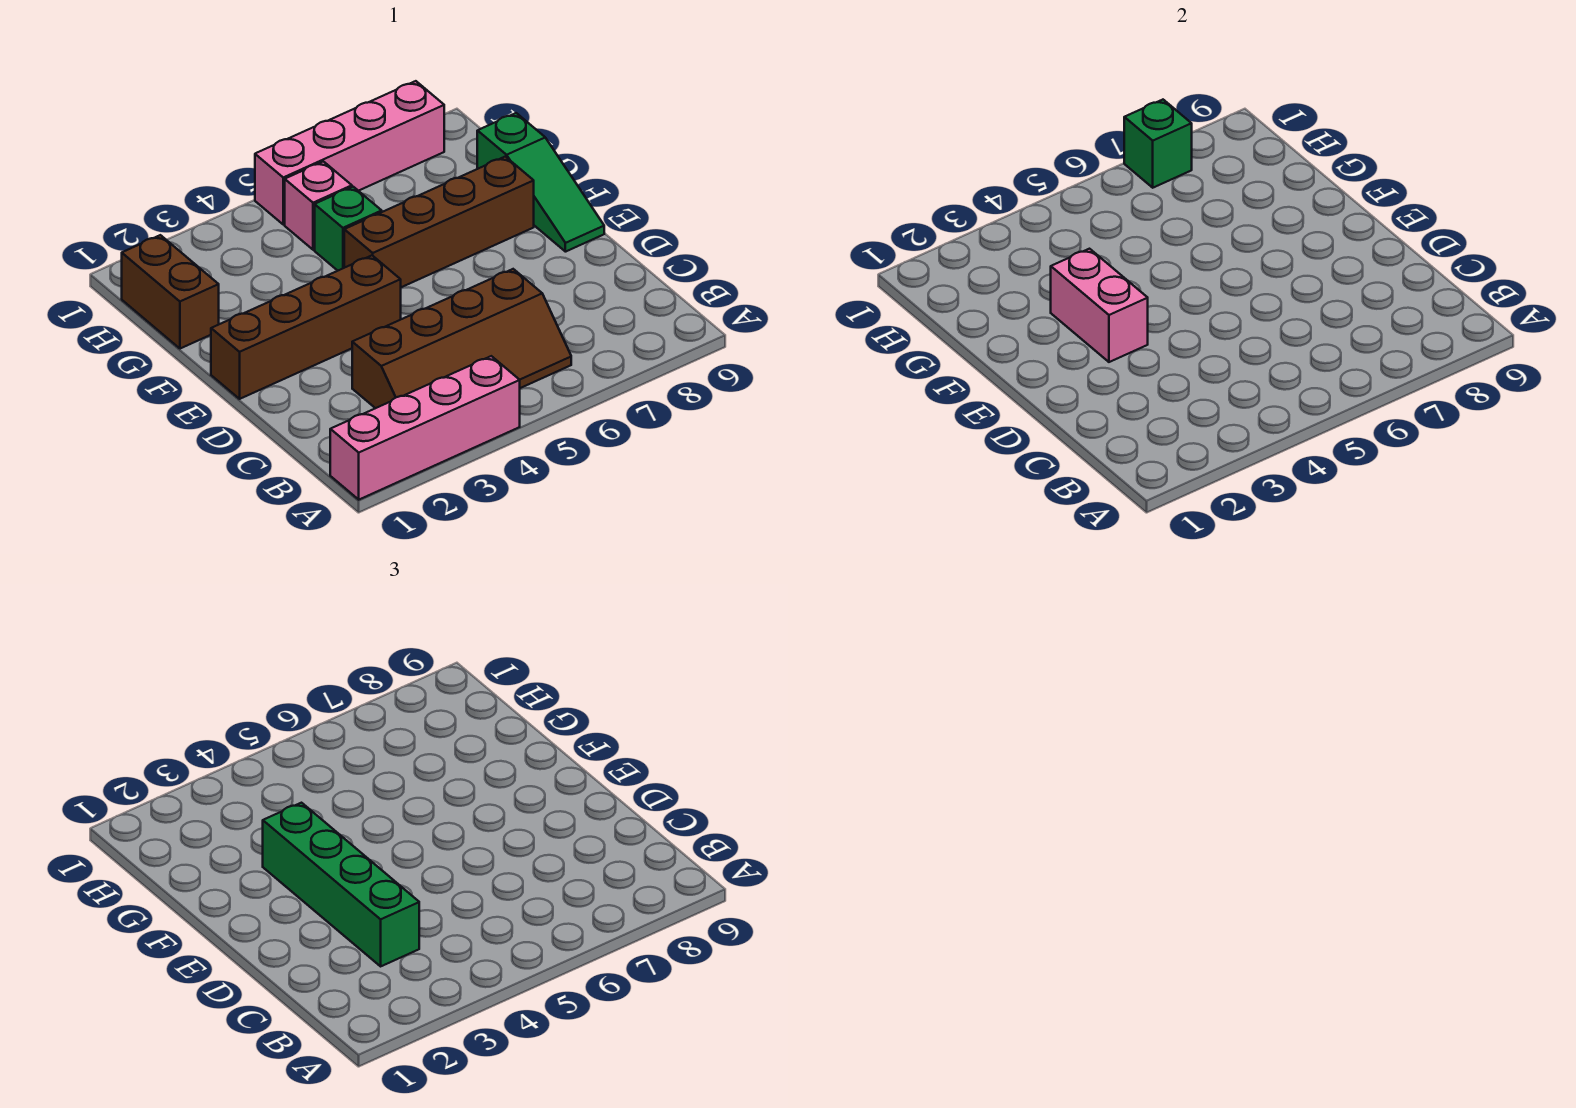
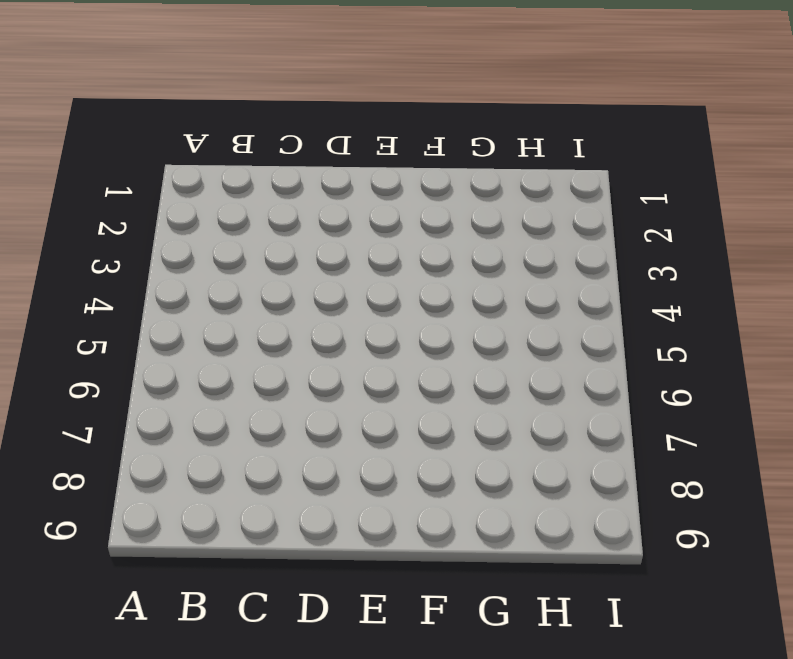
none -> pink brick A1:A4 level 1
none -> brown slope B3:C6 level 1 top C
none -> brown brick E1:E4 level 1

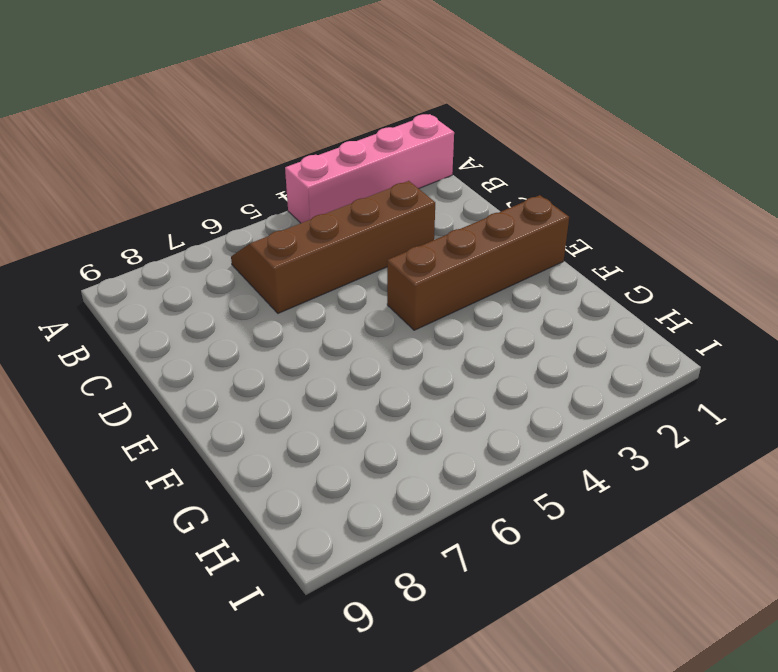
none -> green slope E9:G9 level 1 top G
none -> brown brick F5:F8 level 1
none -> brown brick G1:H1 level 1

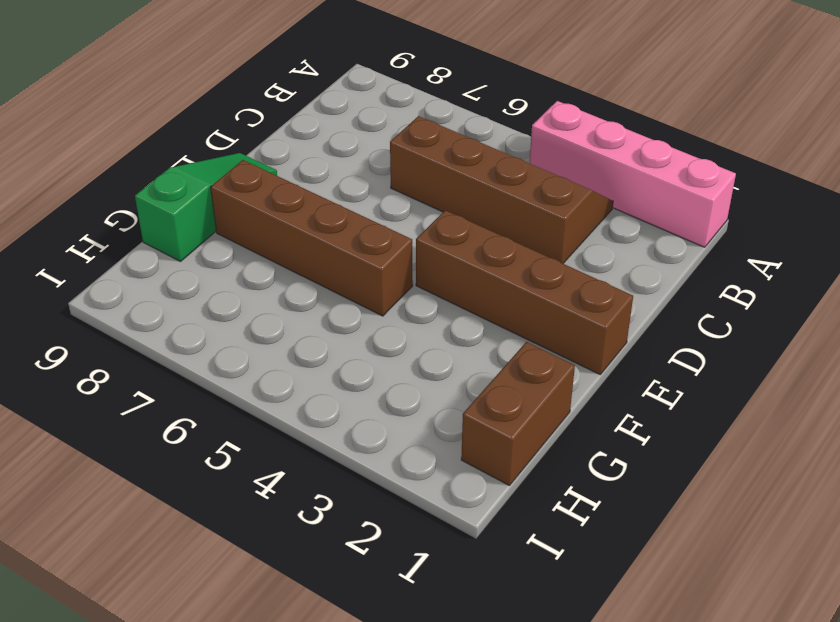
none -> green brick G5 level 1
none -> pink brick H5 level 1
none -> pink brick I5:I8 level 1

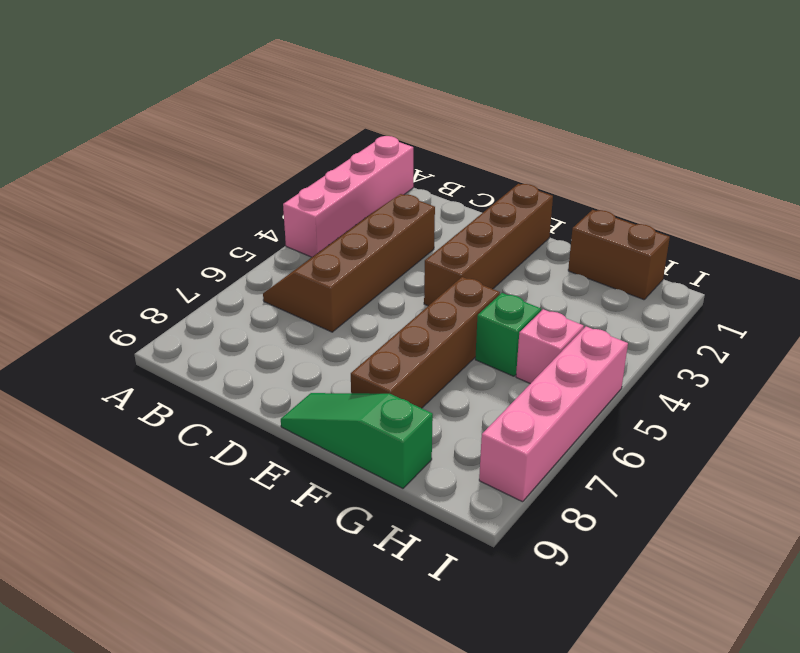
none -> pink brick E3:F3 level 2
none -> green brick I7 level 2
none -> green brick C3:F3 level 3

